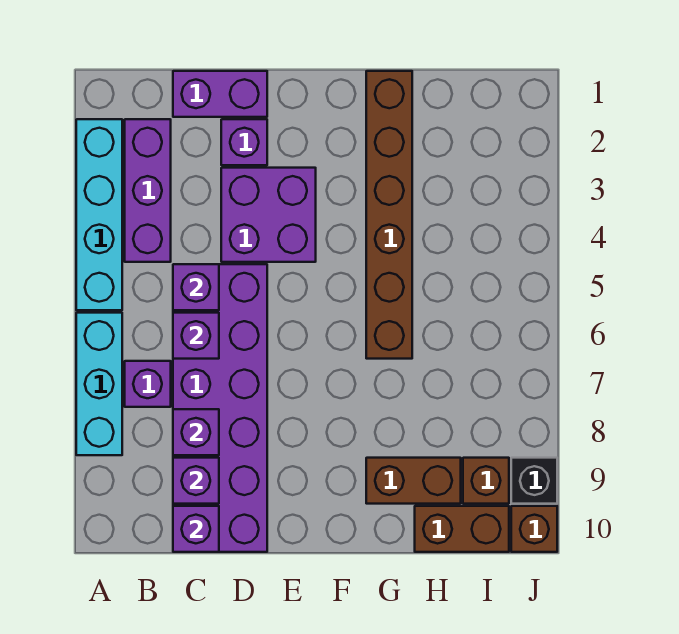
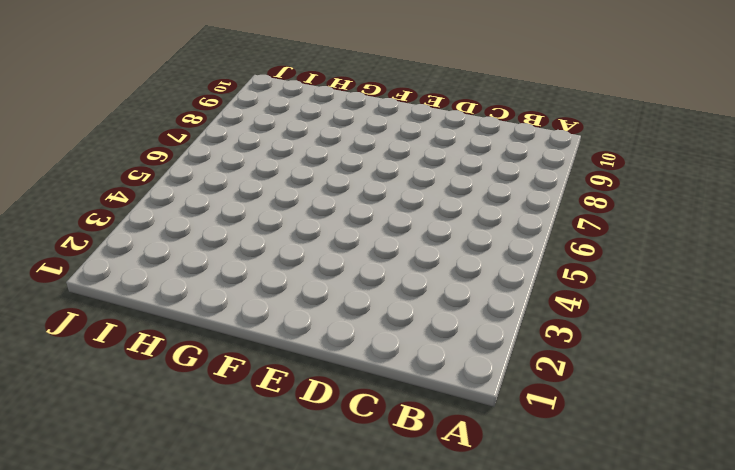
none -> cyan brick A2:A5 level 1
none -> cyan brick A6:A8 level 1
none -> purple brick B2:B4 level 1

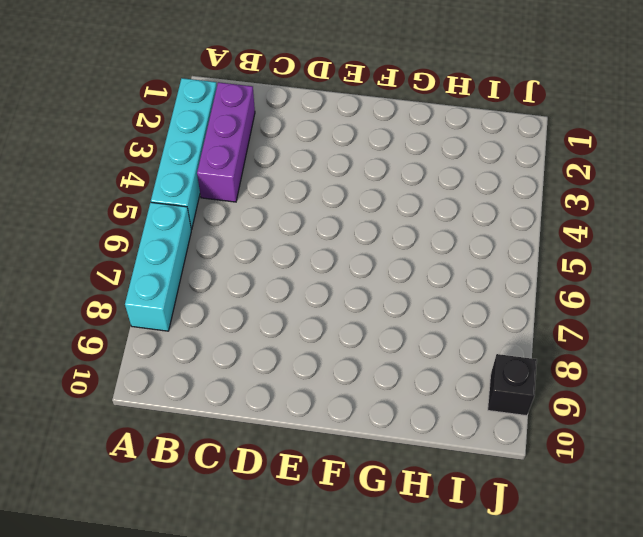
none -> purple brick B7 level 1
none -> purple brick C1:D1 level 1
none -> purple brick C5:D10 level 1

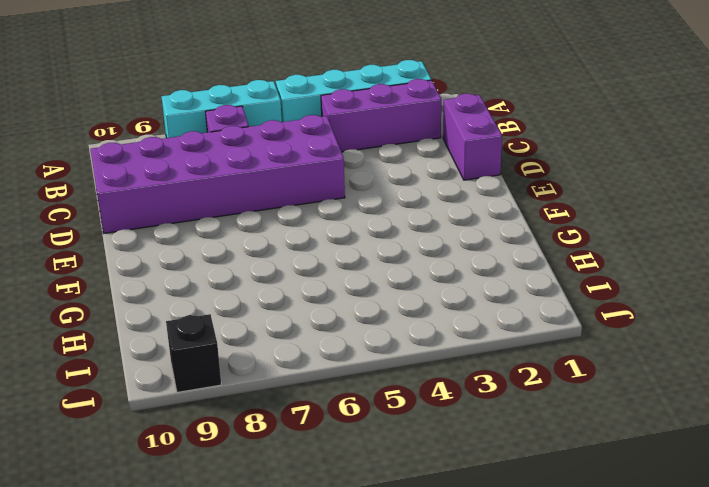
none -> purple brick D2 level 1
none -> purple brick D3:E4 level 1
none -> brown brick G1:G6 level 1

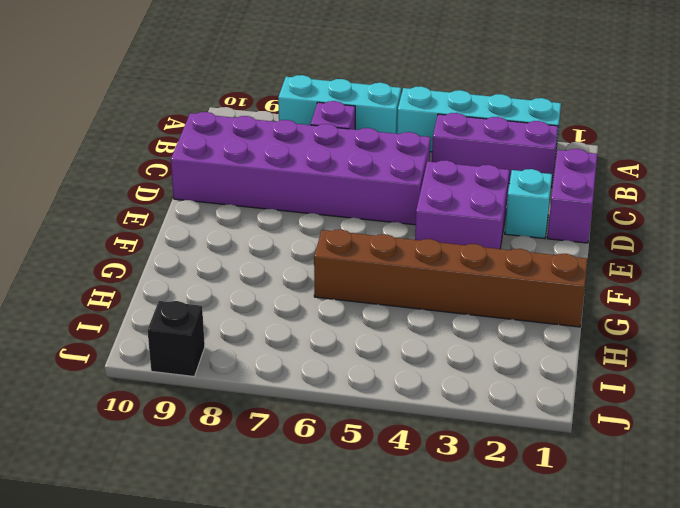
cyan brick D2 level 1 -> purple brick D2 level 1
none -> brown brick G9:H9 level 1
none -> brown brick H10:I10 level 1
none -> brown brick I9 level 1

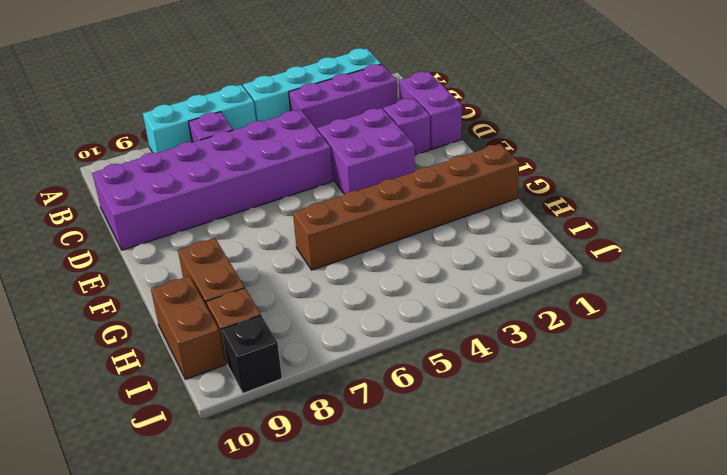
none -> brown brick J10 level 1
none -> purple brick C5 level 2
none -> purple brick C6 level 2

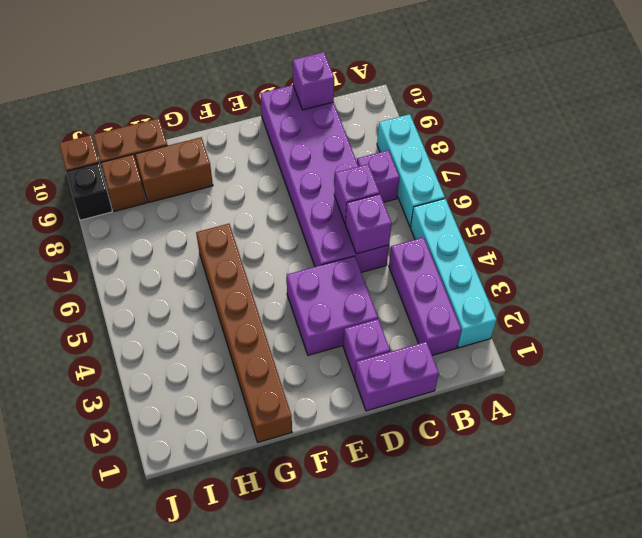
none -> purple brick C8 level 2
none -> purple brick C9 level 2

